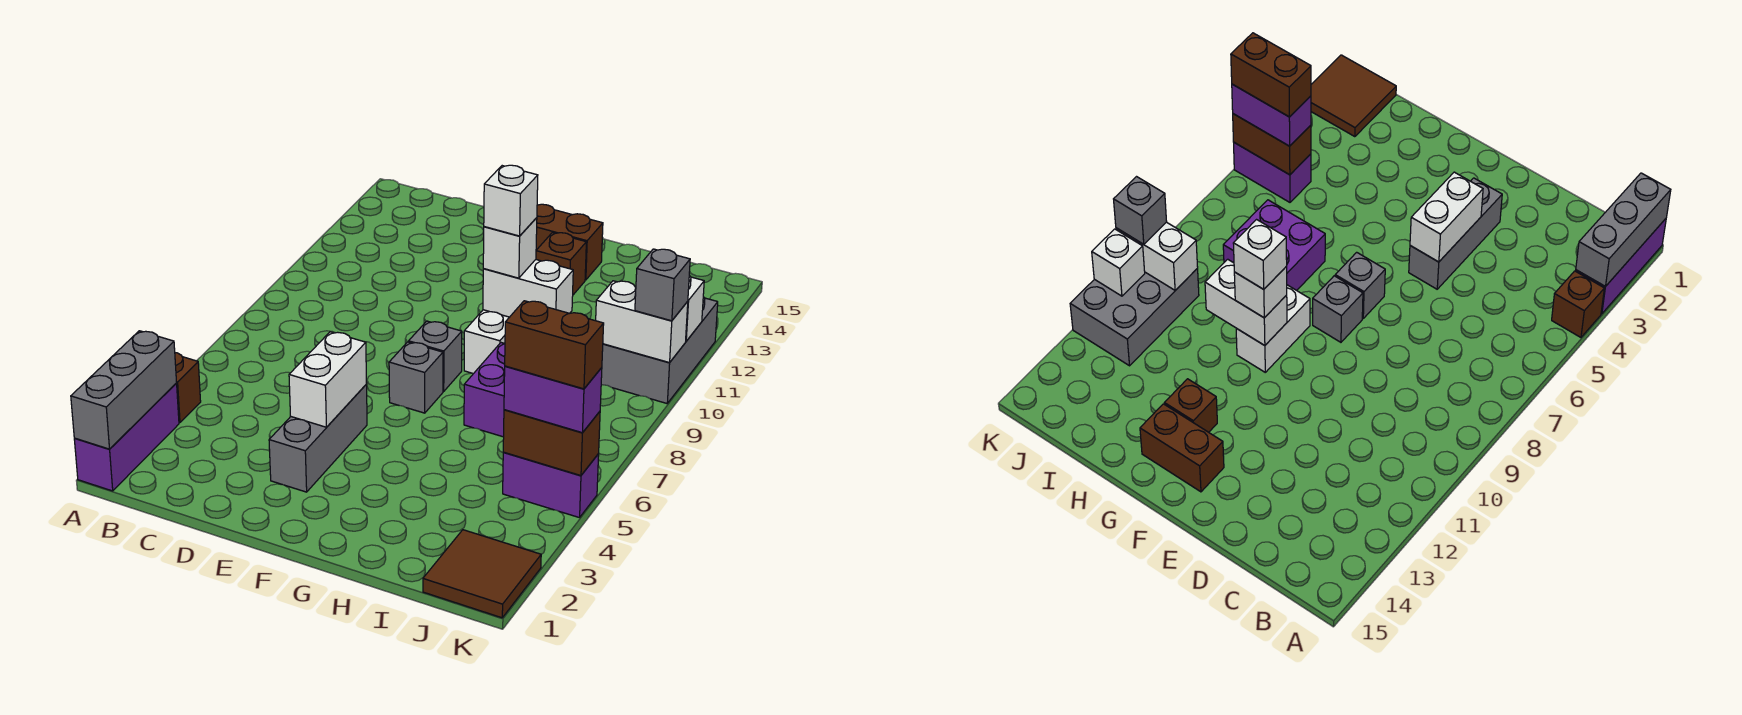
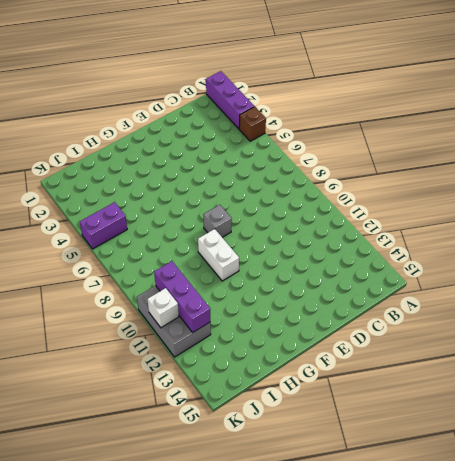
purple brick J10:J12 level 2 -> white brick J10:K10 level 2
none -> grey brick E3:E5 level 1
none -> grey brick F7 level 1
none -> brown brick F14:G14 level 1

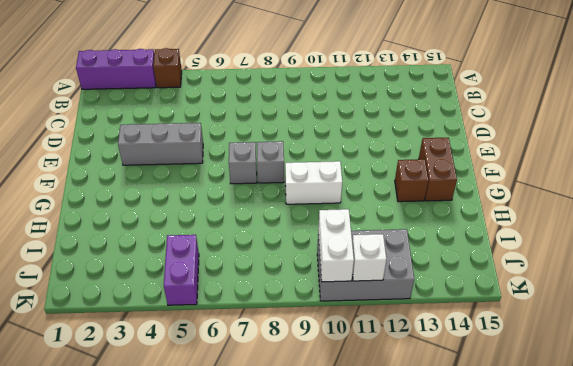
none -> purple brick H7:I8 level 1
none -> brown tile J1:K2 level 1
none -> grey brick A1:A3 level 2

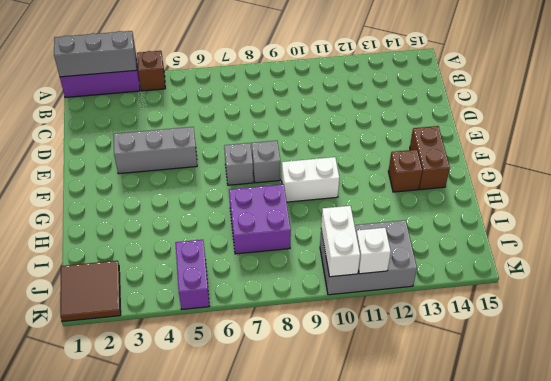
none -> white brick E4:E5 level 2
none -> white brick G10:H10 level 2
none -> brown brick J5:K5 level 2

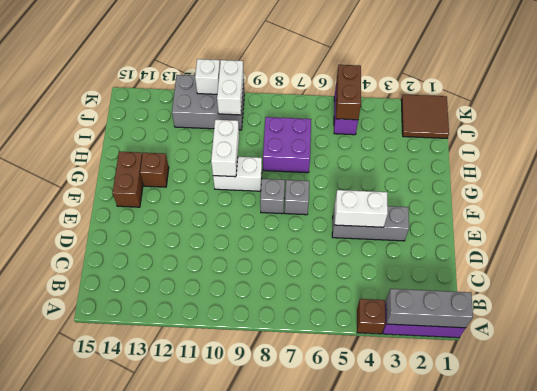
none -> white brick G10 level 3
none -> purple brick J5:K5 level 3
none -> grey brick K10 level 3

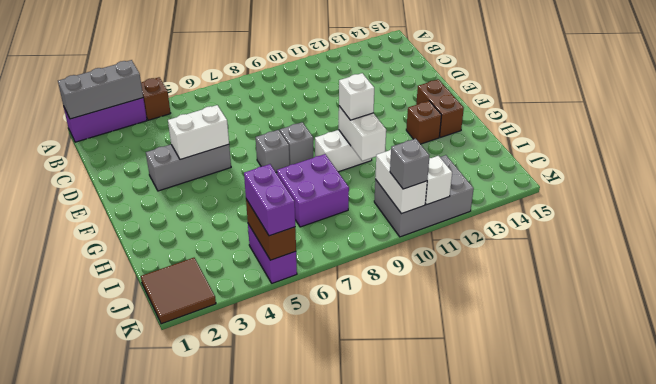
none -> white brick G10 level 4
none -> brown brick J5:K5 level 4

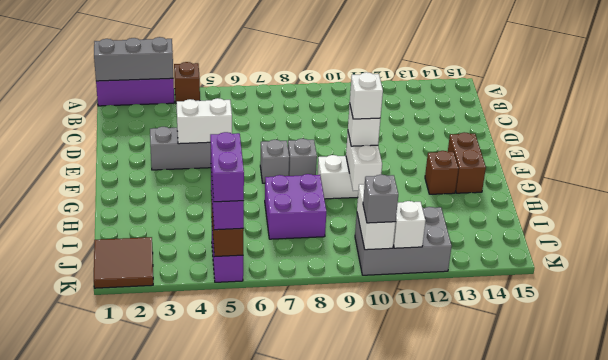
purple brick J5:K5 level 4 -> brown brick J5:K5 level 4

